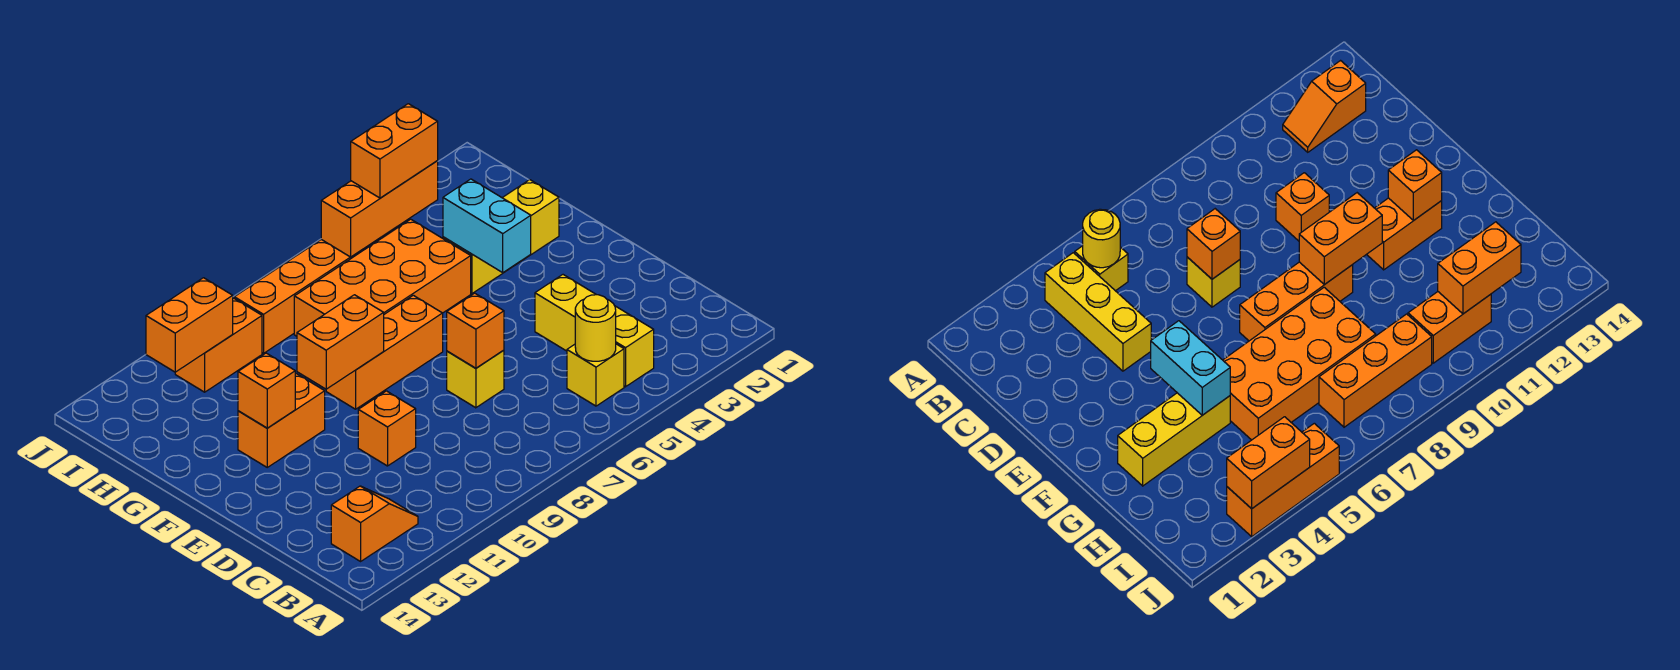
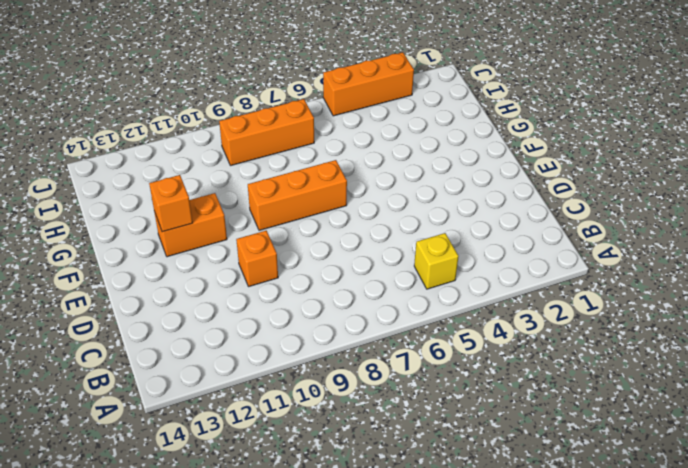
none -> yellow brick B4:D4 level 1
none -> orange slope B12:B13 level 1 top 13
none -> yellow brick D7 level 1

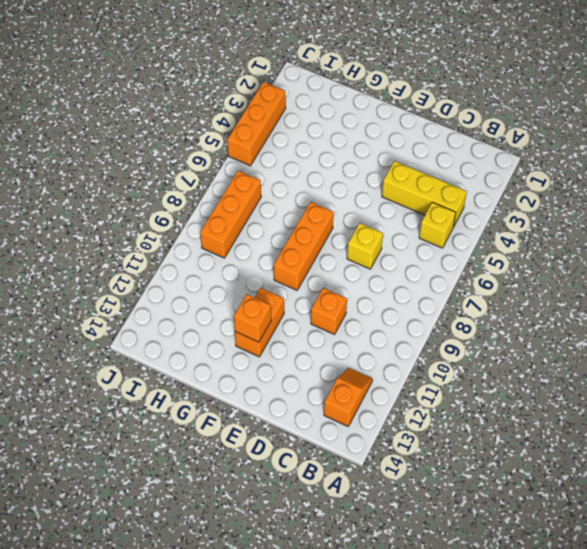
none -> yellow brick G2:G4 level 1
none -> orange brick G5:H8 level 1
none -> orange brick I10:I11 level 1

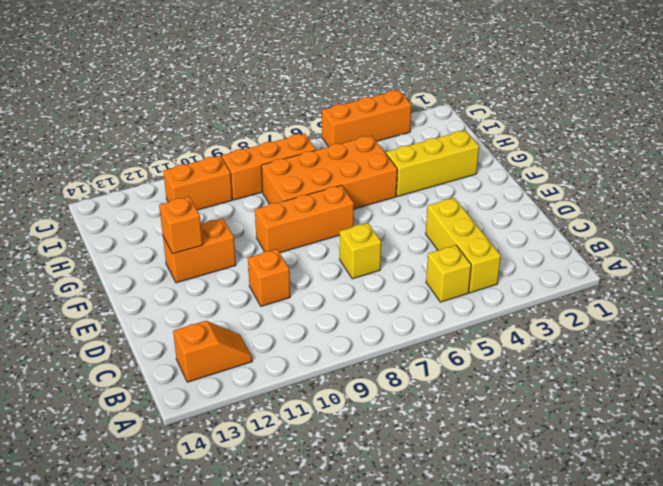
none -> yellow round brick B5 level 2
none -> orange brick D7 level 2
none -> cyan brick F4:G4 level 2

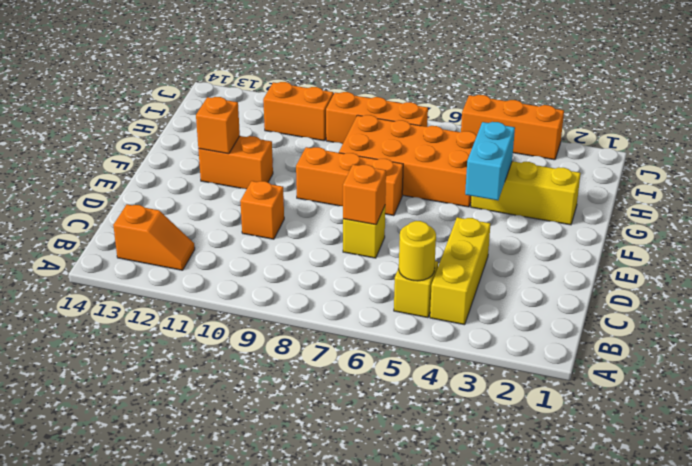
none -> orange brick F9:F10 level 2
none -> orange brick I11:I12 level 2
none -> orange brick J3:J4 level 2

